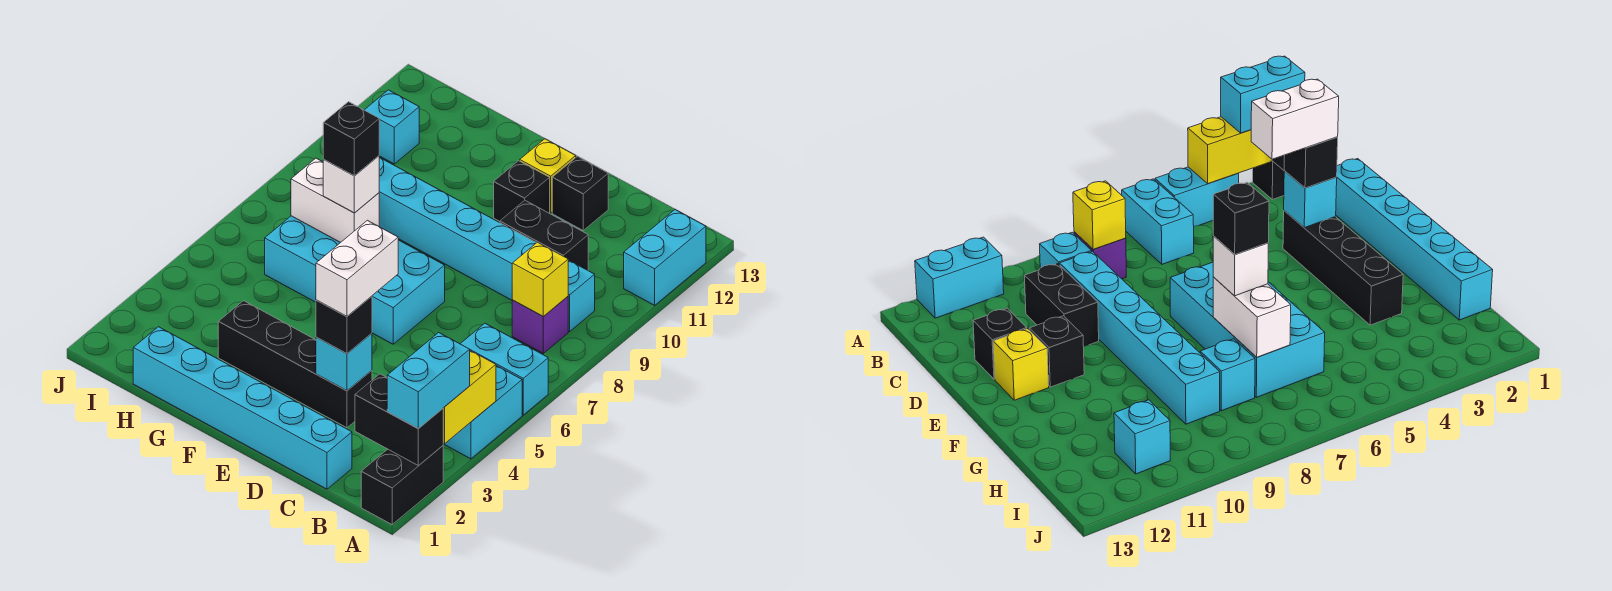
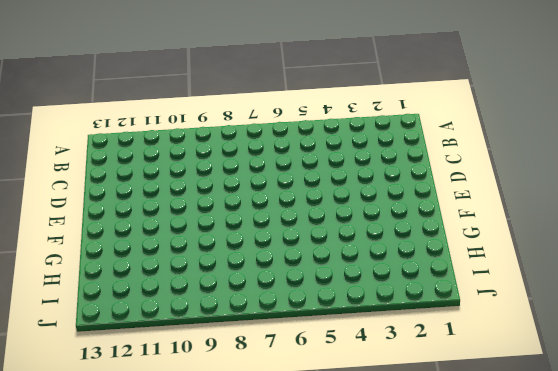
none -> black brick A1:A2 level 1
none -> cyan brick A4:A5 level 1
none -> cyan brick A6:B6 level 1

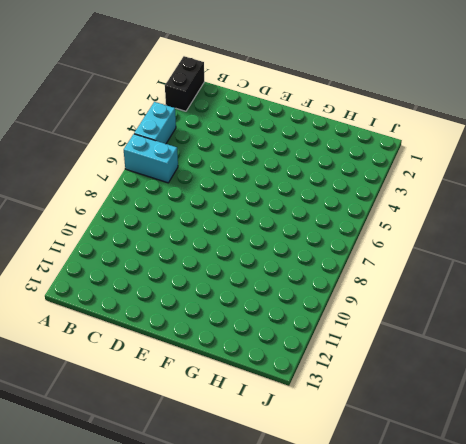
none -> cyan brick A11:A12 level 1
none -> purple brick B8 level 1
none -> cyan brick B9 level 1

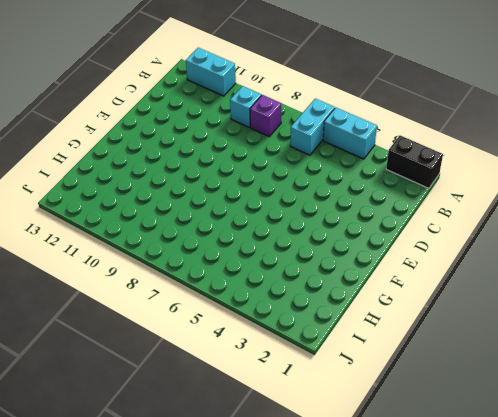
none -> cyan brick C1:H1 level 1
none -> cyan brick C9:H9 level 1
none -> black brick C10:D10 level 1

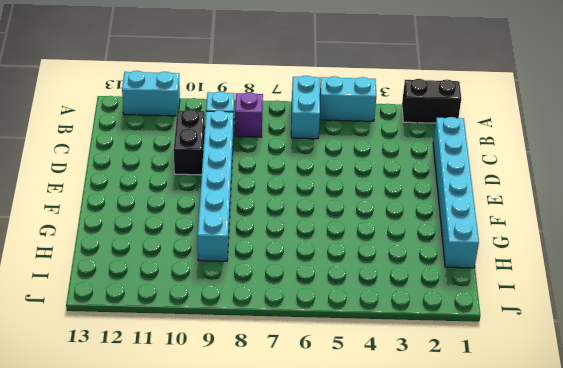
none -> black brick D3:G3 level 1
none -> black brick D12 level 1
none -> cyan brick E6:H7 level 1

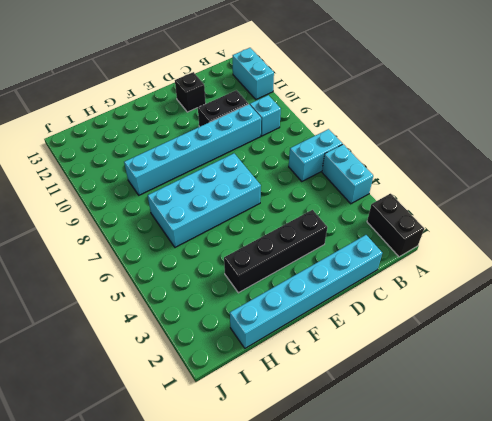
none -> purple brick B8 level 1
none -> black brick E11 level 1
none -> yellow brick E12 level 1

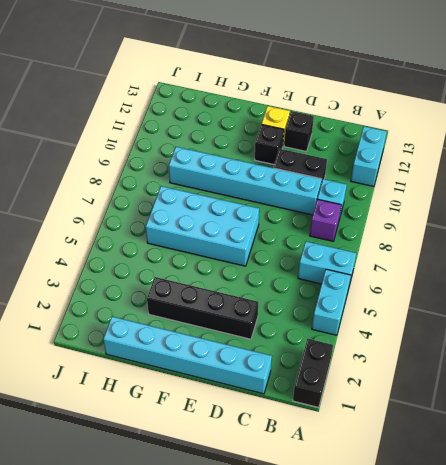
none -> cyan brick H8 level 1
none -> cyan brick I11 level 1
none -> black brick A2:B2 level 2

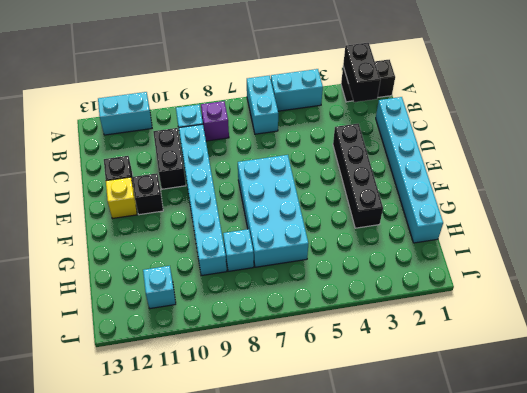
none -> yellow brick A3:A4 level 2
none -> yellow brick B8 level 2
none -> cyan brick D3 level 2

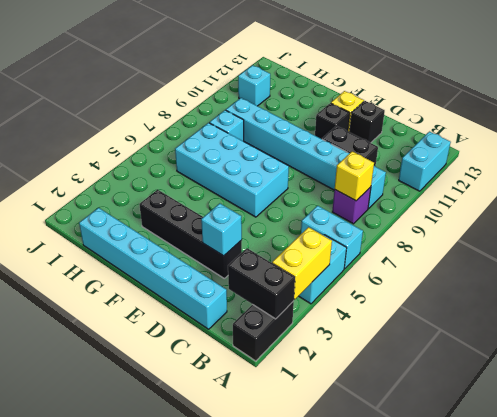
none -> white brick G7:H7 level 2
none -> cyan brick A2:A3 level 3
none -> black brick D3 level 3

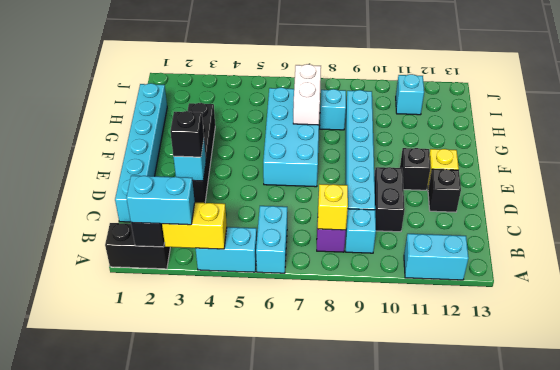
none -> white brick G7 level 3
none -> white brick D3:D4 level 4
none -> black brick G7 level 4

